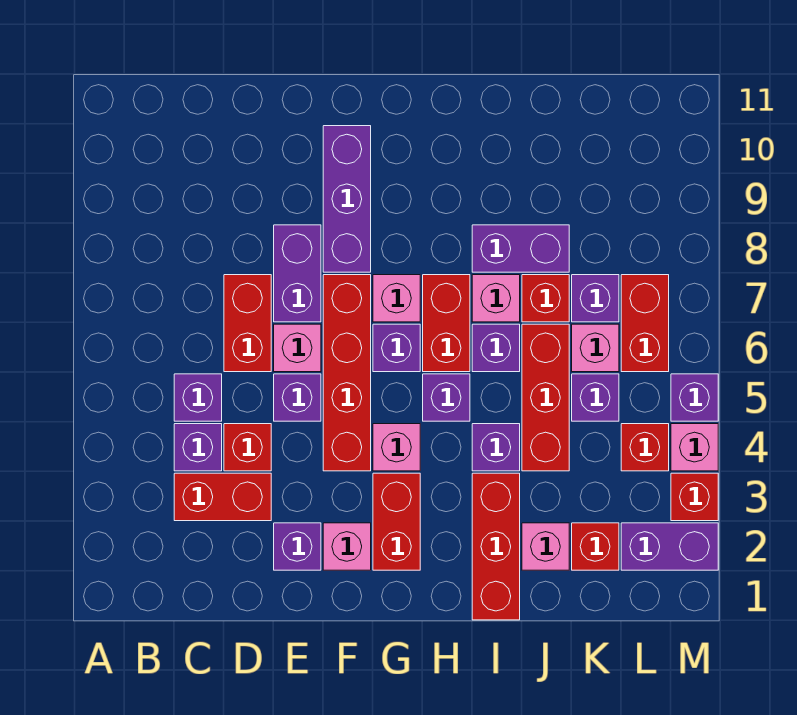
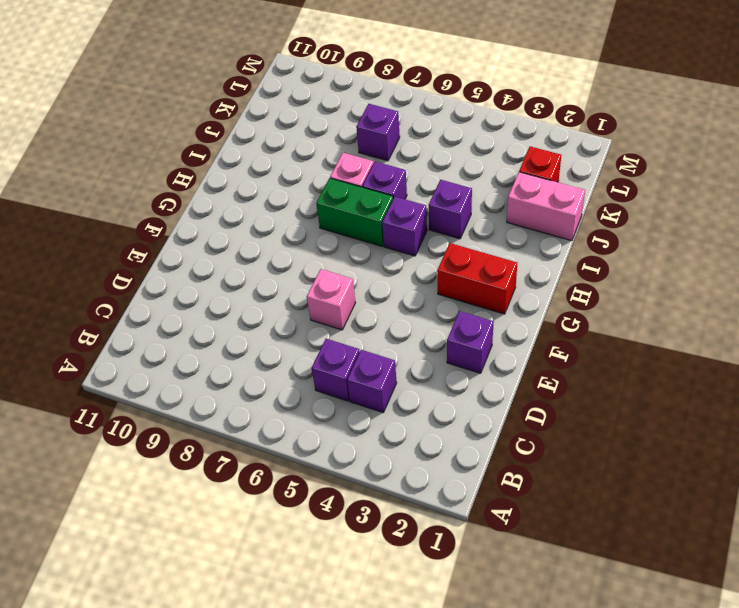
green brick H6:H7 level 1 -> red brick H6:H7 level 1
pink brick J1:J2 level 1 -> pink brick J2 level 1
none -> red brick C3:D3 level 1
none -> red brick D4 level 1
none -> red brick D6:D7 level 1
none -> purple brick E5 level 1

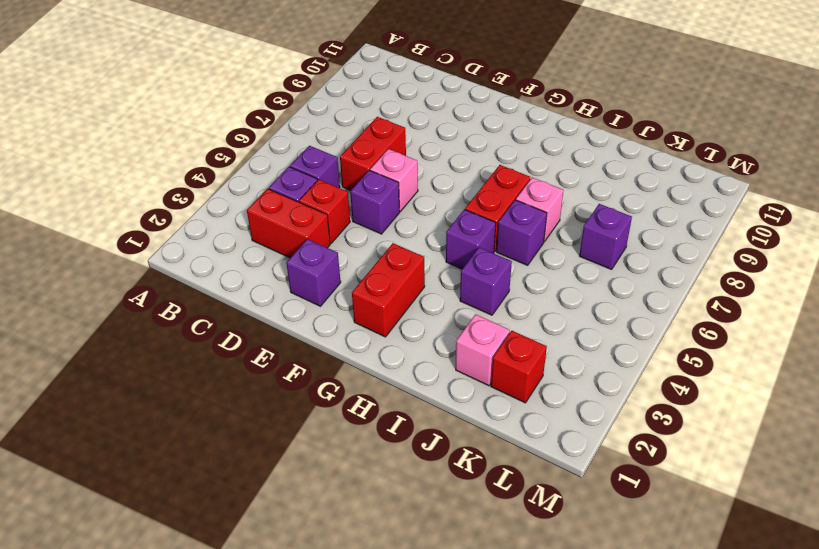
none -> purple brick E7:E8 level 1
none -> pink brick F2 level 1
none -> red brick F4:F7 level 1
none -> purple brick F8:F10 level 1

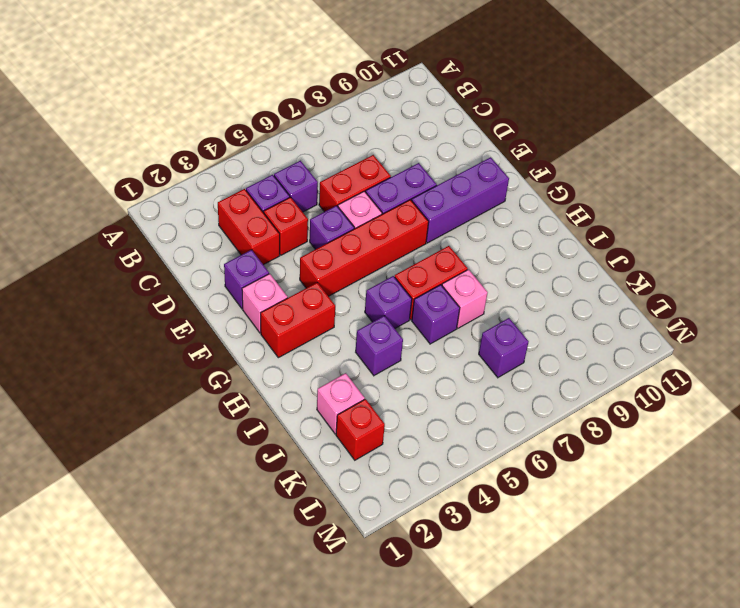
none -> pink brick G4 level 1
none -> purple brick G6 level 1
none -> pink brick G7 level 1
none -> red brick I1:I3 level 1

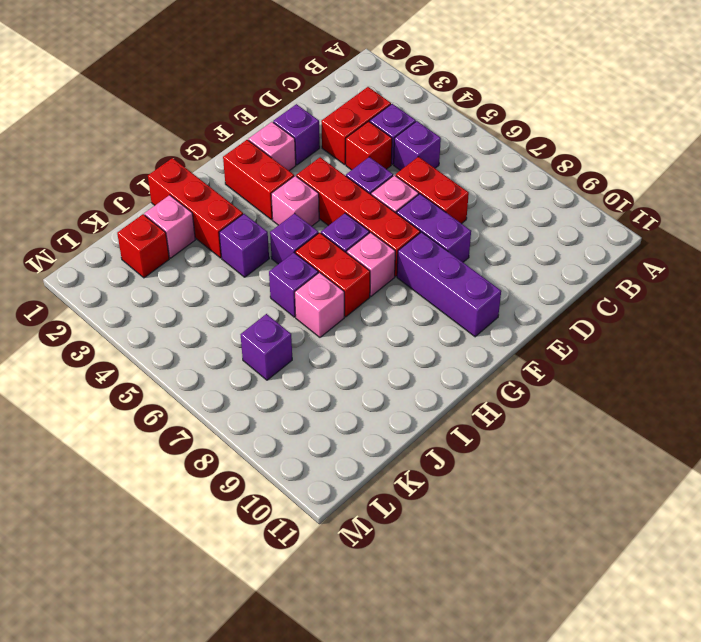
none -> purple brick I8:J8 level 1
none -> red brick J4:J6 level 1
none -> red brick J7 level 1
none -> purple brick K5 level 1

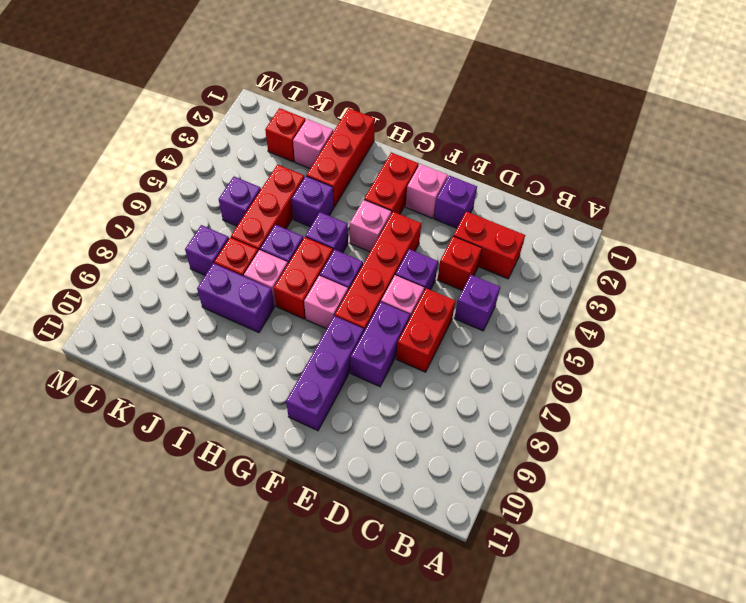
none -> purple brick C4 level 1
none -> pink brick K6 level 1
none -> purple brick L2:M2 level 1
none -> red brick L4 level 1

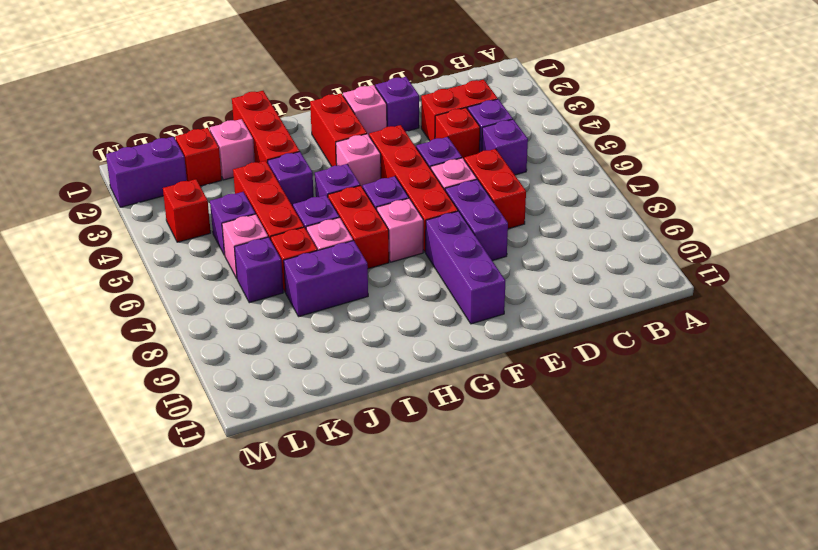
none -> red brick L6:L7 level 1
none -> red brick M3 level 1
none -> pink brick M4 level 1
none -> purple brick M5 level 1

